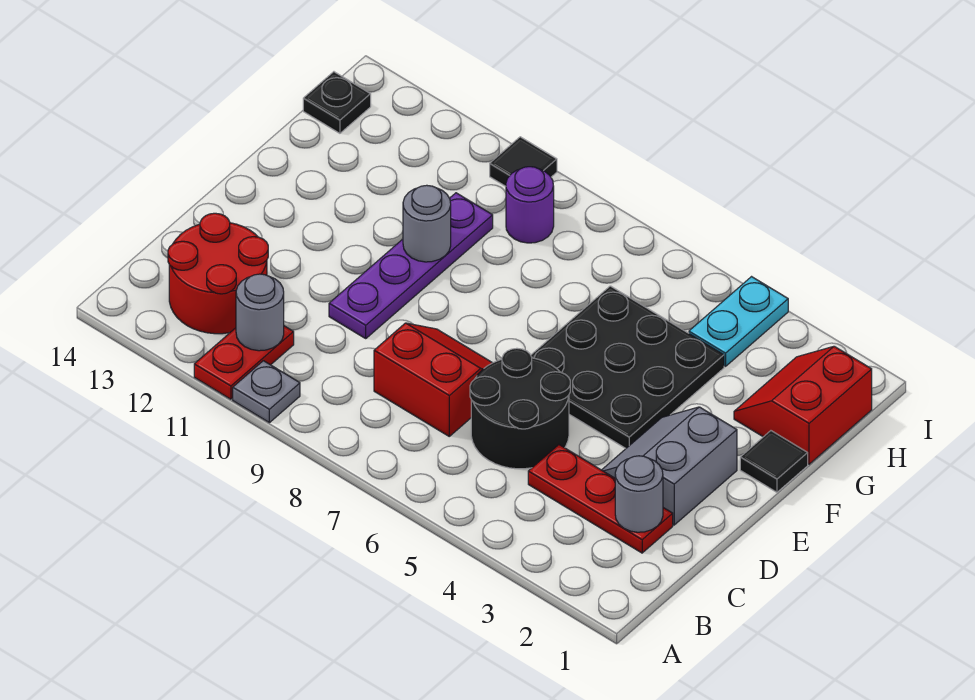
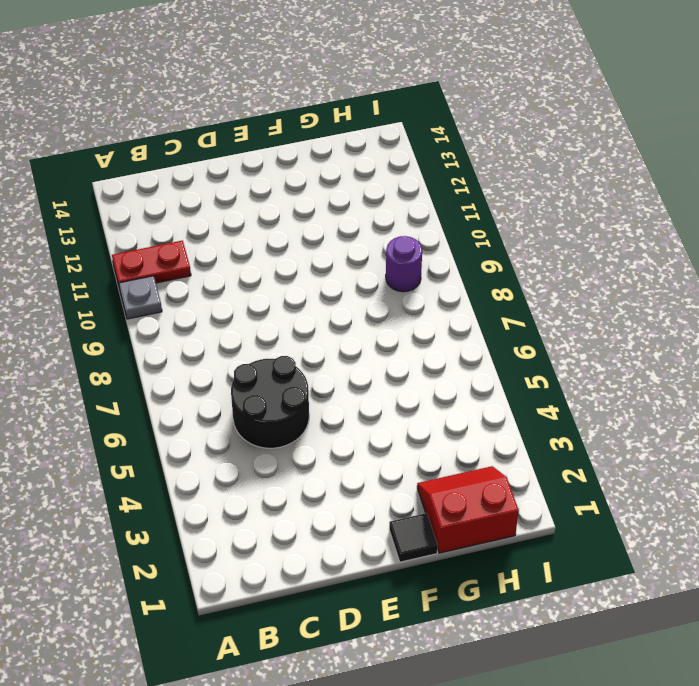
none -> red round brick B12:C13 level 1
none -> red plate C2:C4 level 1
none -> red slope C7:D8 level 1 top C

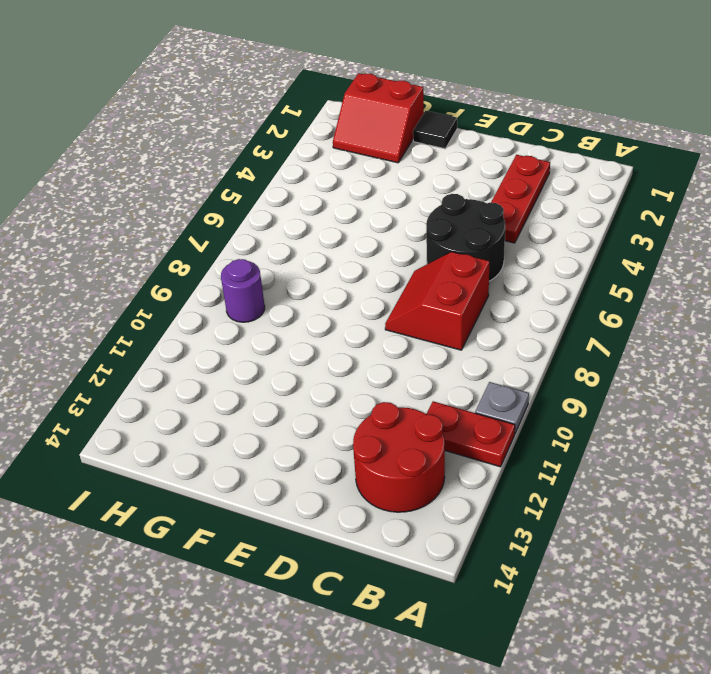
none -> grey slope D2:E3 level 1 top 2
none -> purple plate D10:G10 level 1
none -> black plate E4:G6 level 1

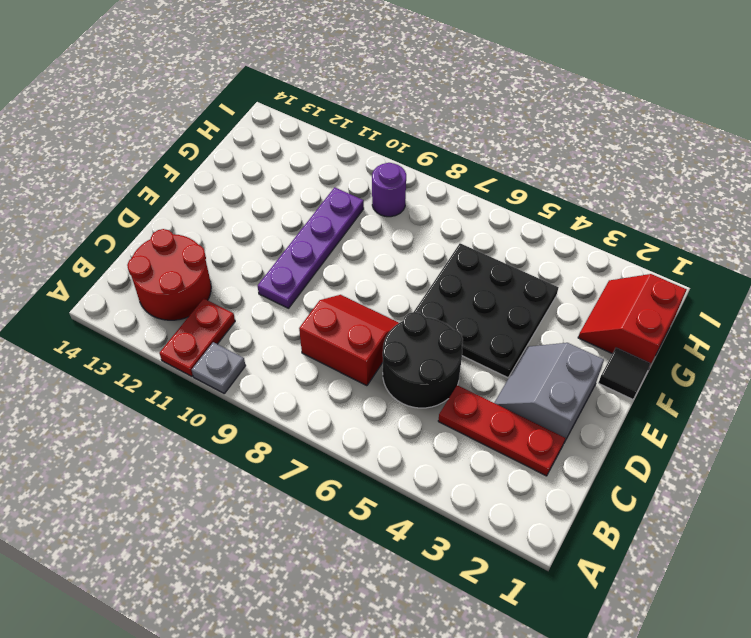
none -> cyan plate H4:I4 level 1
none -> black plate H14 level 1
none -> black tile I10 level 1

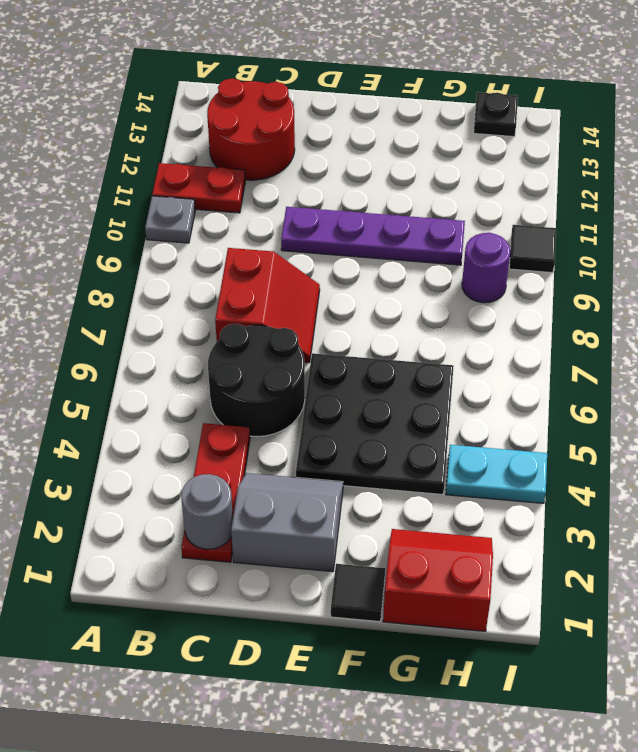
none -> grey round brick B11 level 2
none -> grey round brick F10 level 2

